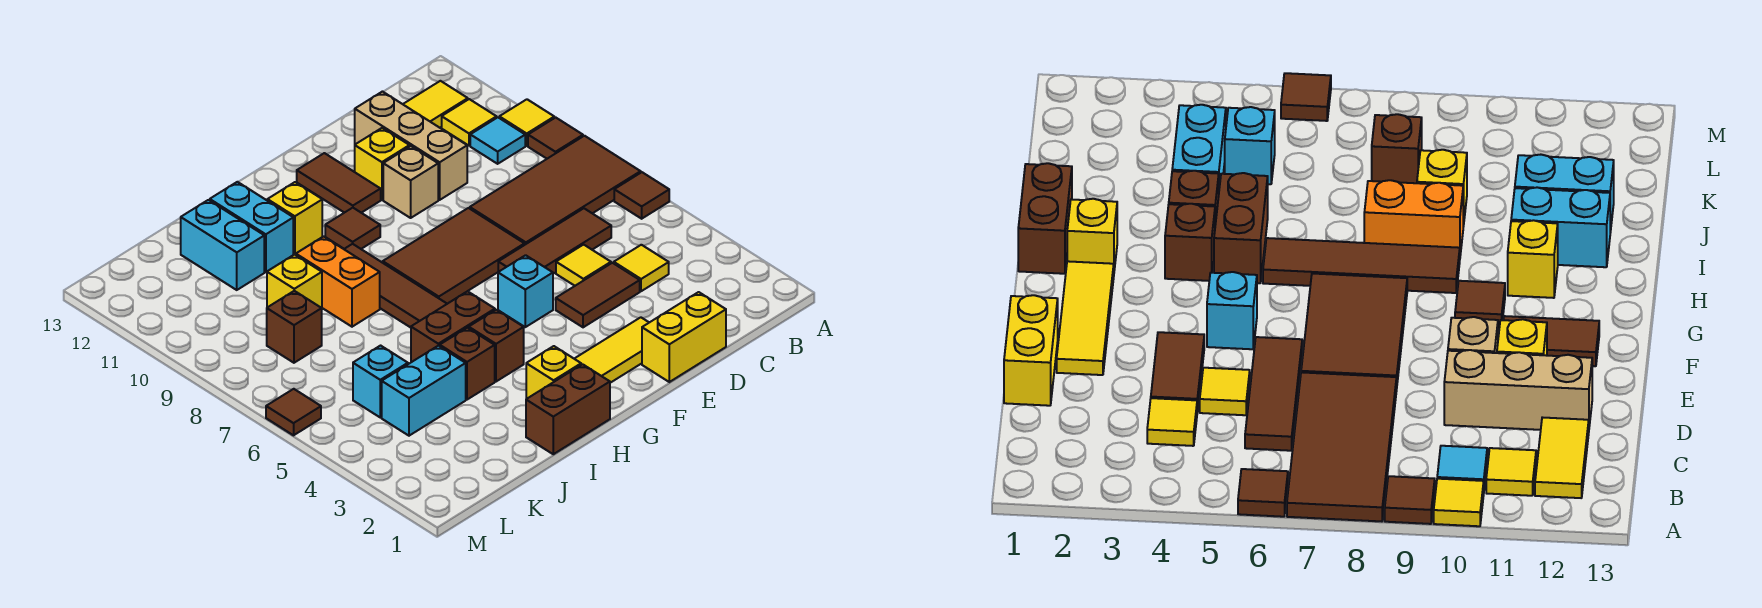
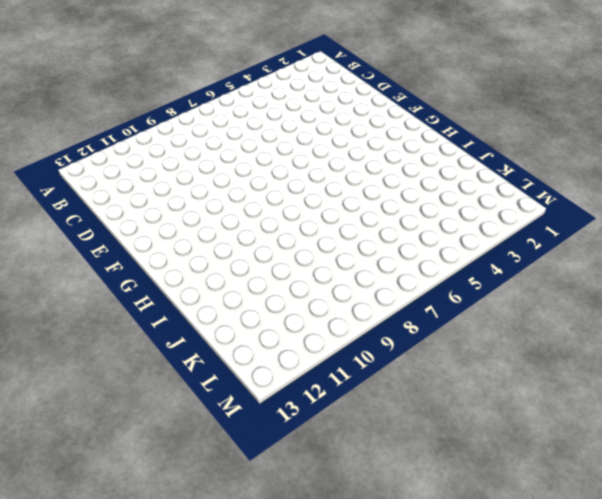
none -> brown tile A6 level 1
none -> brown tile A7:D8 level 1
none -> brown tile A9 level 1
none -> yellow tile A10 level 1

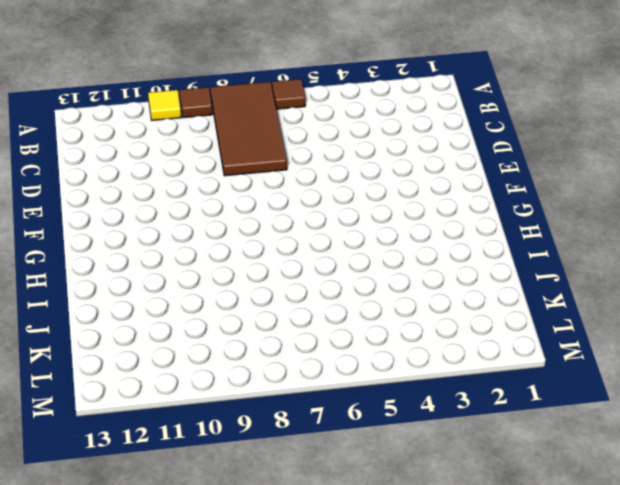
none -> cyan tile B10 level 1
none -> yellow tile B11 level 1
none -> yellow tile B12:C12 level 1
none -> yellow tile C4 level 1

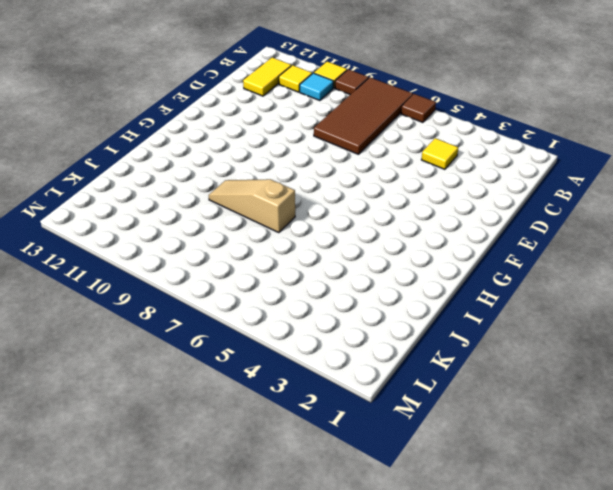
tan slope I7:I9 level 1 top 7 -> orange brick I8:I9 level 1
none -> brown tile C6:E6 level 1
none -> yellow brick D1:E1 level 1
none -> brown tile D4:E4 level 1
none -> yellow tile D5 level 1

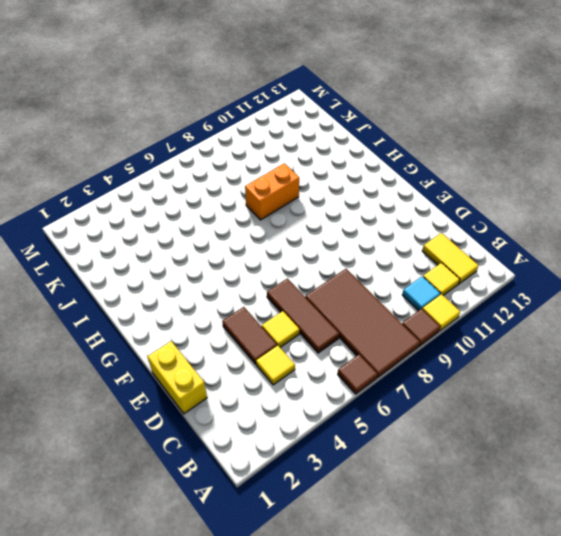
none -> tan brick D10:D12 level 1
none -> yellow tile E2:G2 level 1
none -> brown tile E7:G8 level 1
none -> tan brick E10 level 1

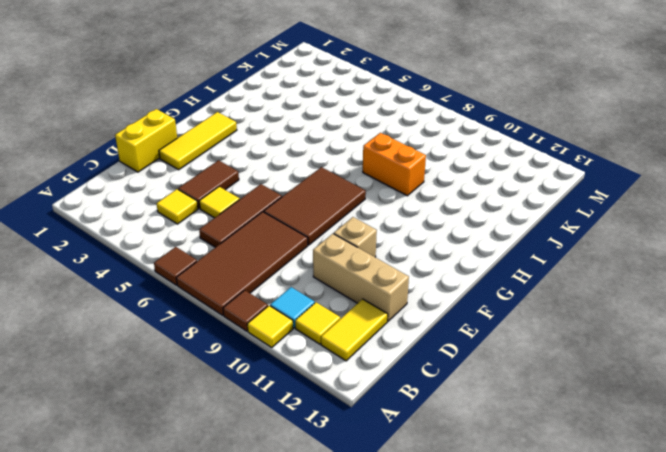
none -> yellow brick E11 level 1
none -> cyan brick F5 level 1
none -> brown tile F11:F12 level 1
none -> brown tile G10 level 1

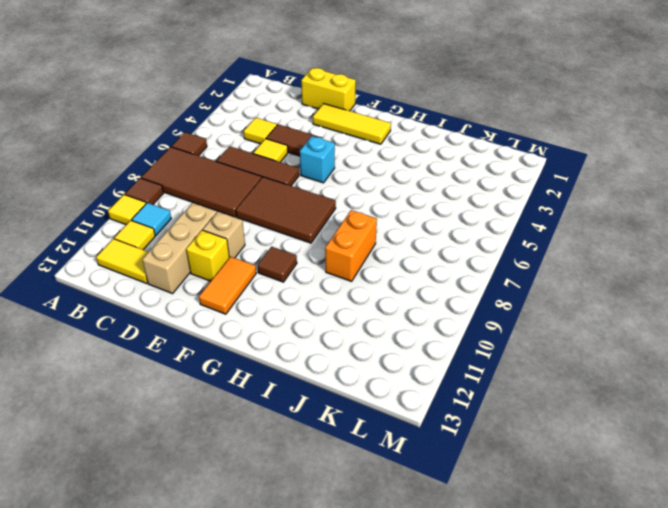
orange tile F11:F12 level 1 -> brown tile F11:F12 level 1
none -> brown brick H1:I1 level 1
none -> yellow brick H2 level 1
none -> brown brick H4 level 1
none -> brown brick H5:I5 level 1

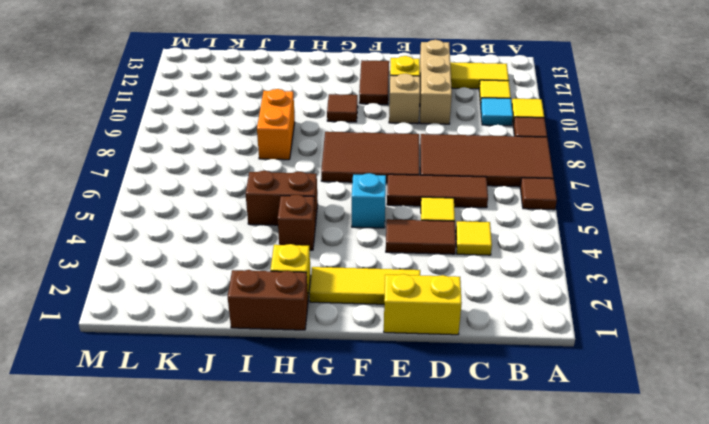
none -> brown tile H6:H9 level 1
none -> yellow brick H11 level 1
none -> brown brick I4 level 1
none -> cyan brick I11:I12 level 1

